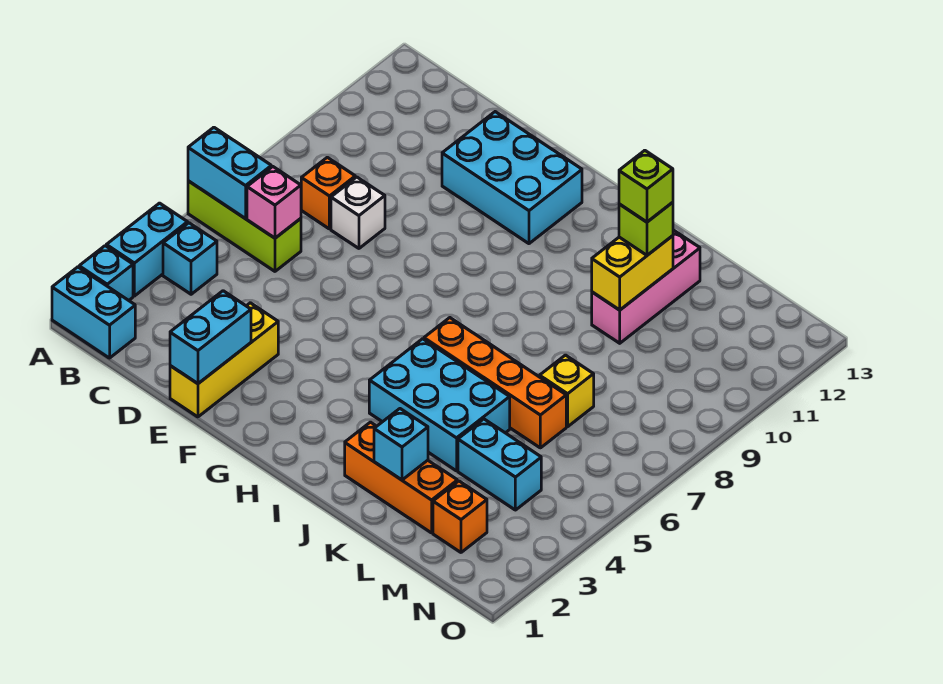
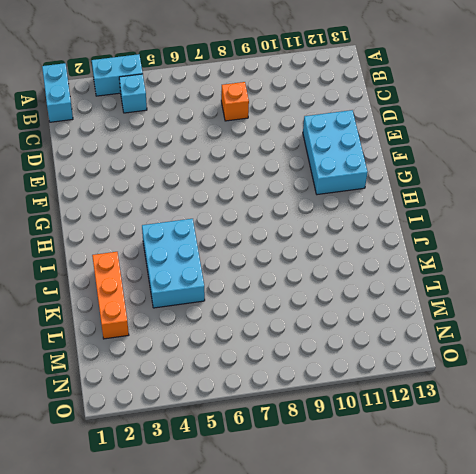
none -> cyan brick A2 level 1
none -> lime brick A6:C6 level 1
none -> white brick D8 level 1

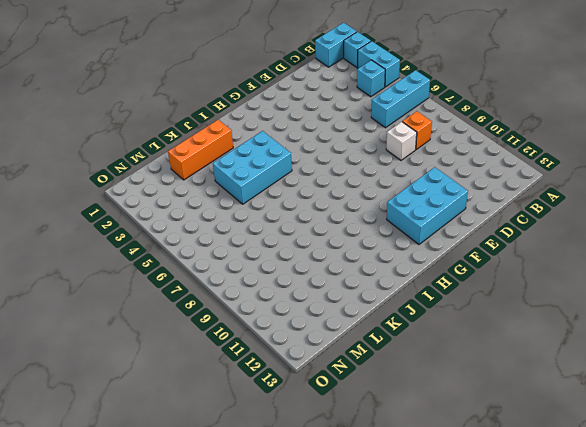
cyan brick A6:C6 level 1 -> lime brick A6:C6 level 1
none -> yellow brick E1:E3 level 1
none -> orange brick I6:L6 level 1
none -> pink brick K10:K12 level 1

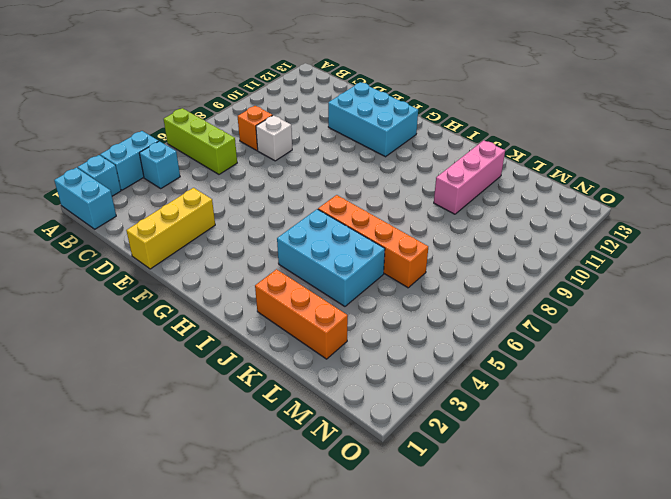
none -> cyan brick L4:M4 level 1
none -> yellow brick L7 level 1
none -> orange brick M2 level 1

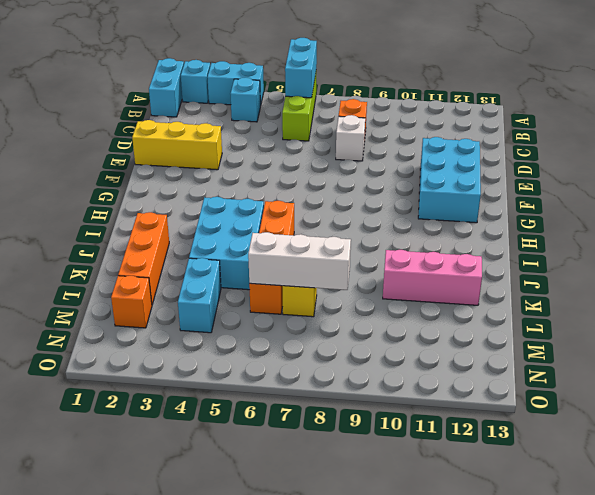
white brick L6:L8 level 2 -> none
none -> pink brick C6 level 2
none -> cyan brick E1:E2 level 2
none -> cyan brick K2 level 2

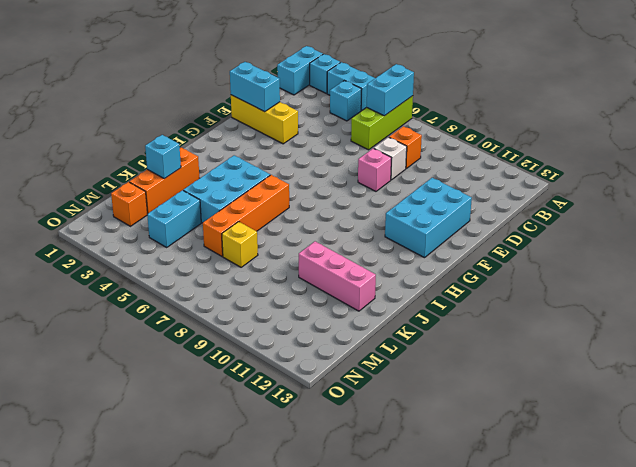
pink brick E8 level 1 -> pink brick C6 level 2
none -> yellow brick K10:K11 level 2
none -> lime brick K11 level 3
none -> lime brick K11 level 4

